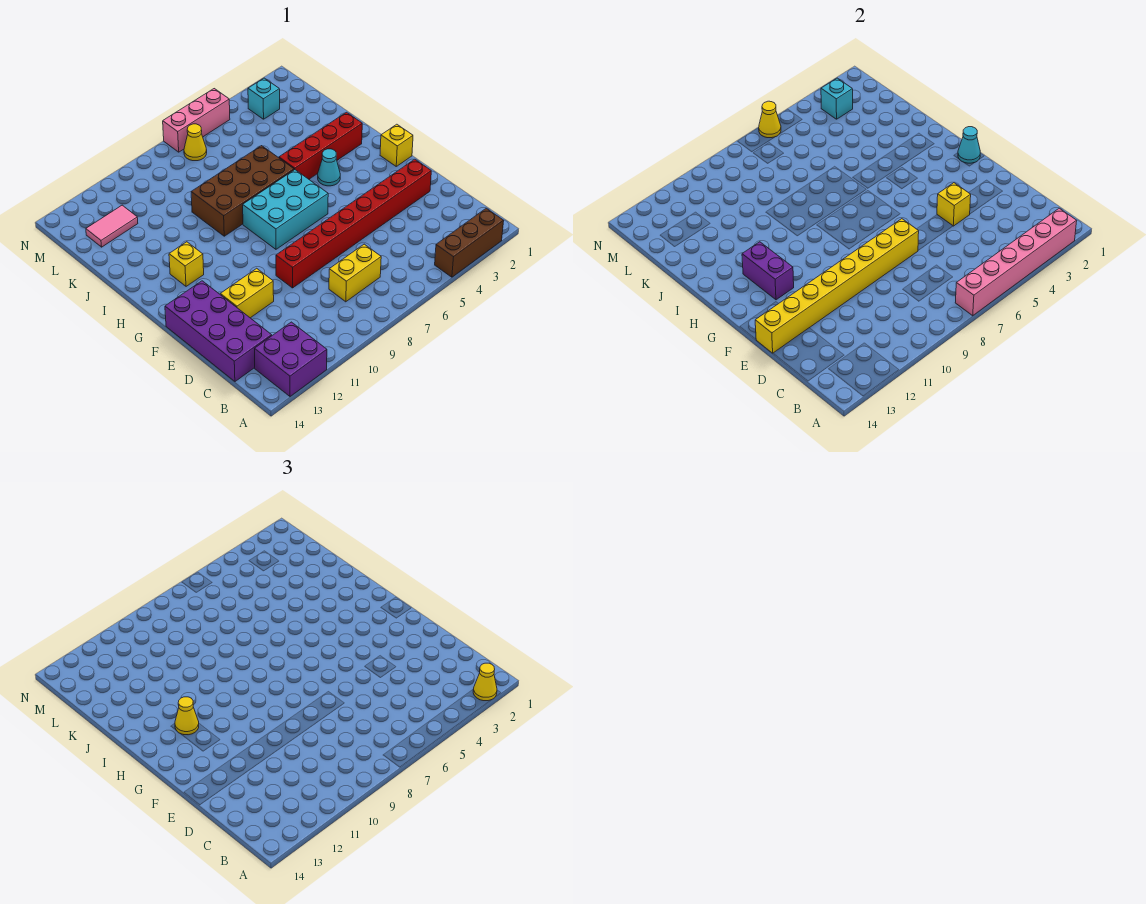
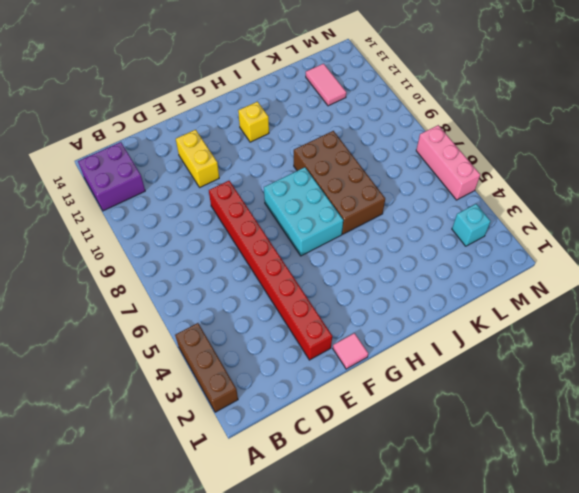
pink tile F1 level 1 -> none
none -> yellow brick C7:C8 level 1
none -> purple brick C13:F14 level 1
none -> yellow brick G1 level 1

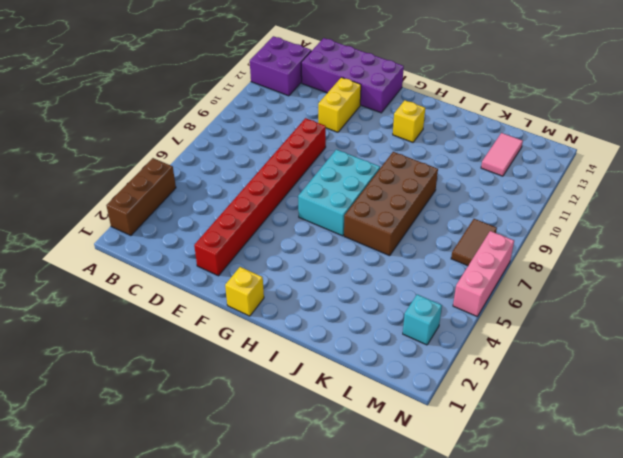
brown tile M7:M8 level 1 -> yellow cone M7 level 1
none -> yellow brick C7:C8 level 1
none -> cyan cone H4 level 1
none -> red brick I2:I5 level 1

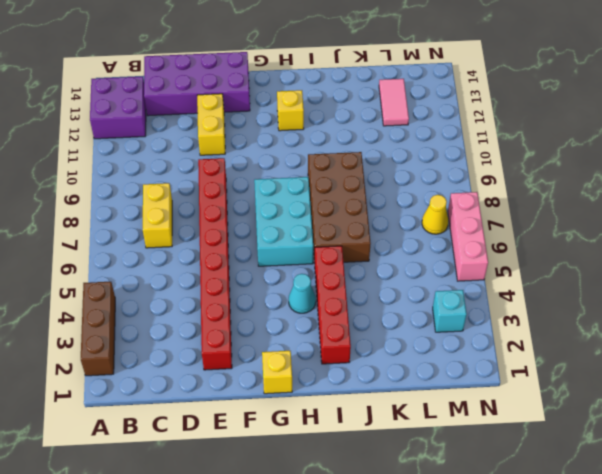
none -> pink brick A2:A7 level 2
none -> yellow brick E4 level 2
none -> yellow brick E7:E14 level 2

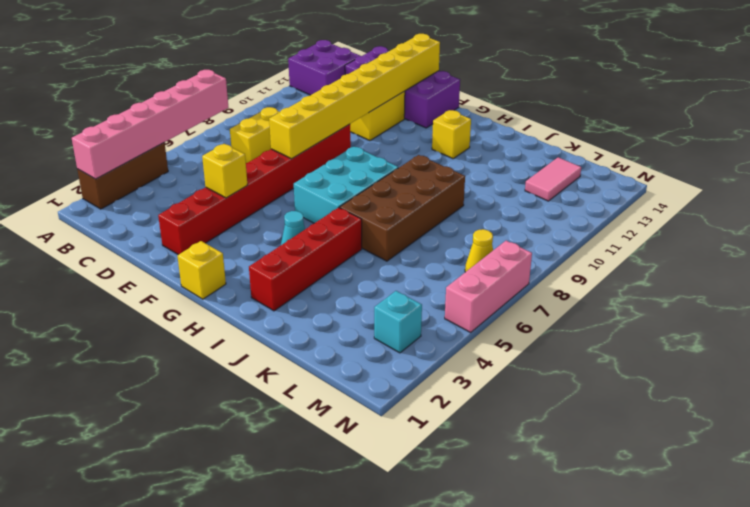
none -> cyan cone G1 level 2
none -> purple brick G12:H12 level 2
none -> cyan brick M3 level 2

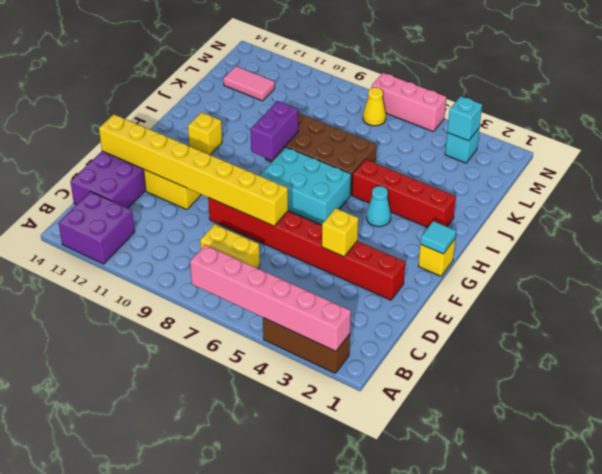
cyan tile G1 level 2 -> cyan cone G1 level 2
purple brick H9:I9 level 2 -> purple brick G12:H12 level 2
none -> yellow cone N6 level 2
none -> yellow cone A2 level 3
none -> yellow cone H12 level 3

